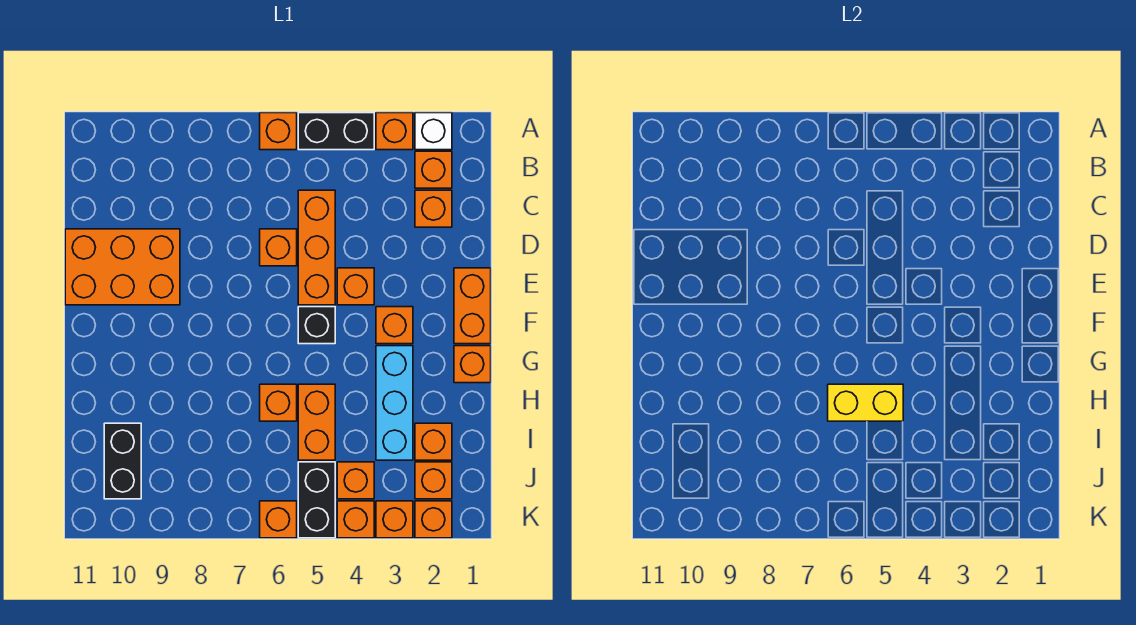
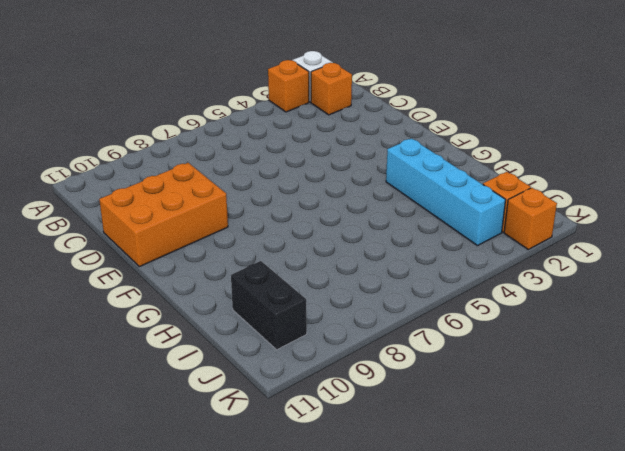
cyan brick G3:J3 level 1 -> cyan brick G3:I3 level 1
none -> black brick A4:A5 level 1
none -> orange brick A6 level 1
none -> orange brick C2 level 1

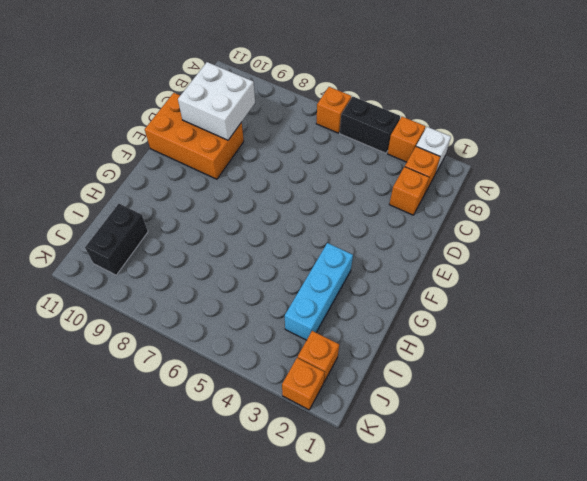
white brick C9:D10 level 2 -> none
none -> orange brick C5:E5 level 1
none -> orange brick D6 level 1
none -> orange brick E1:F1 level 1

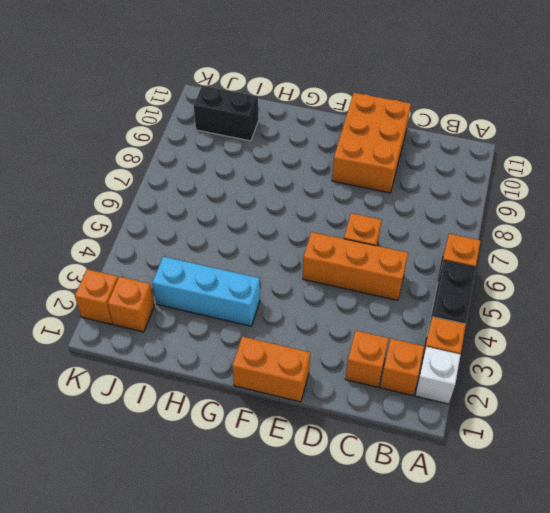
none -> orange brick E4 level 1
none -> orange brick F3 level 1
none -> black brick F5 level 1

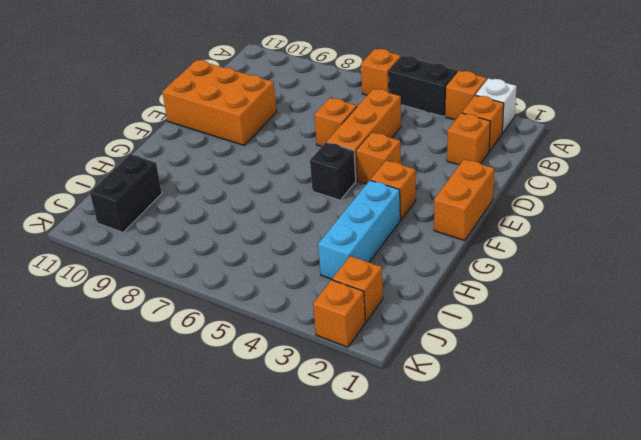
none -> orange brick G1 level 1
none -> orange brick H5:I5 level 1
none -> orange brick H6 level 1

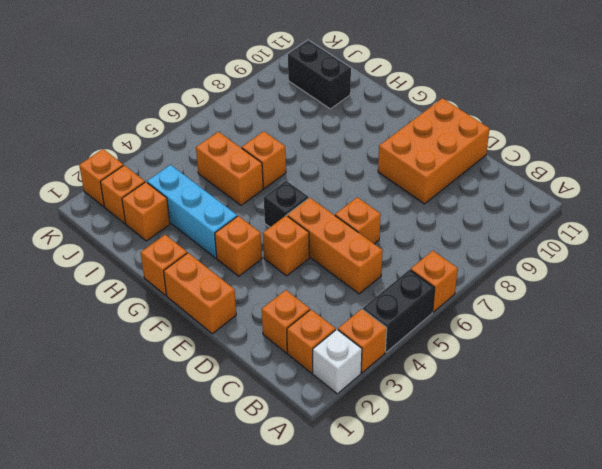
none -> orange brick J4 level 1
none -> black brick J5:K5 level 1
none -> orange brick K3 level 1

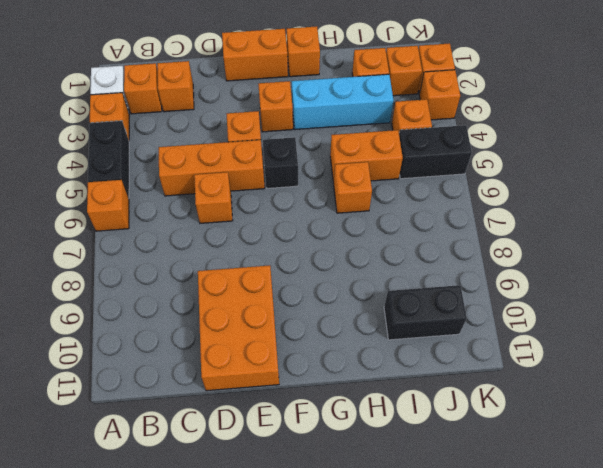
none -> orange brick K4 level 1
none -> orange brick K6 level 1
none -> yellow brick H5:H6 level 2

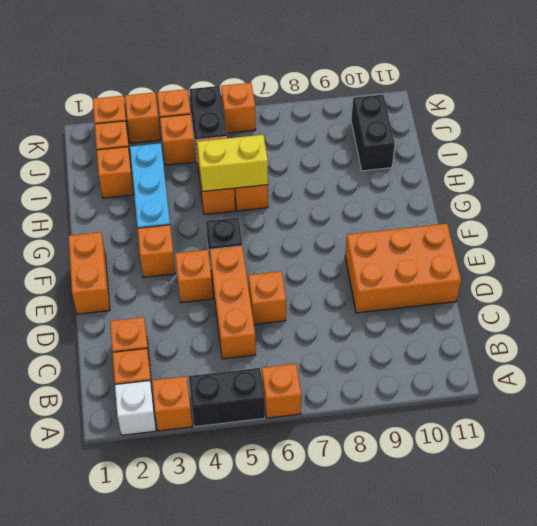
none -> orange brick G1 level 1

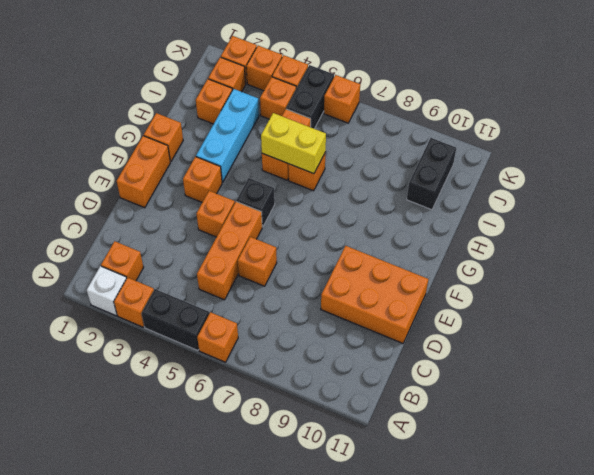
none -> orange brick C2 level 1

